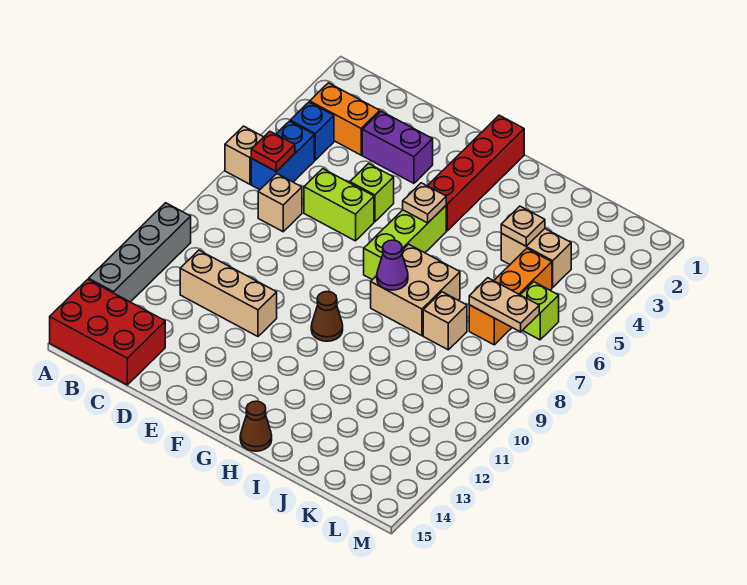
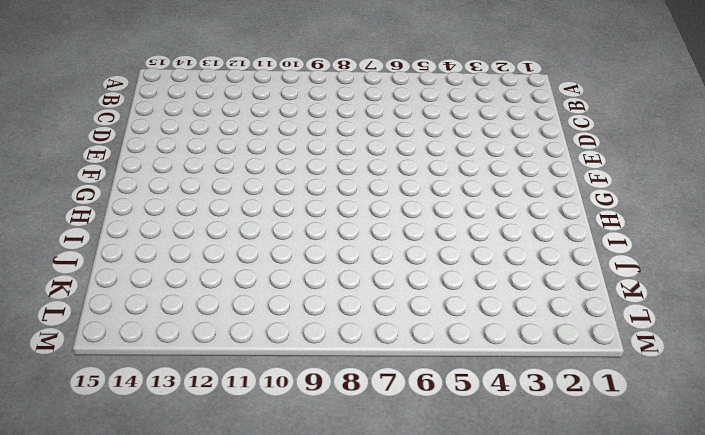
none -> tan brick A6 level 1
none -> grey brick A10:A13 level 1
none -> red brick A14:C15 level 1

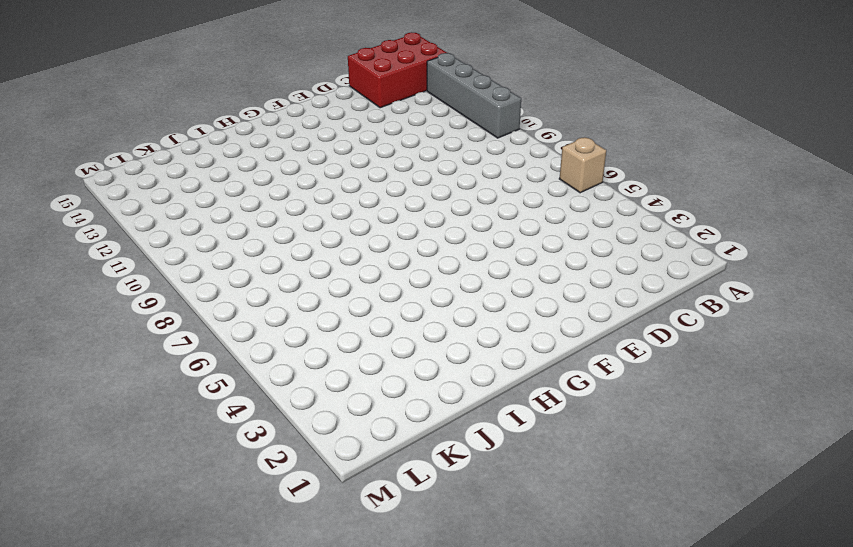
none -> orange brick B3:C3 level 1
none -> blue brick B4 level 1
none -> blue brick B5:B6 level 1

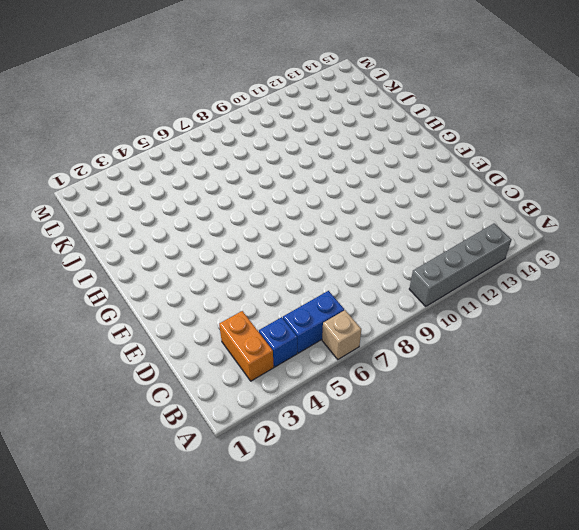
none -> red brick A14:C15 level 1
none -> tan brick C7 level 1
none -> tan brick C11:E11 level 1

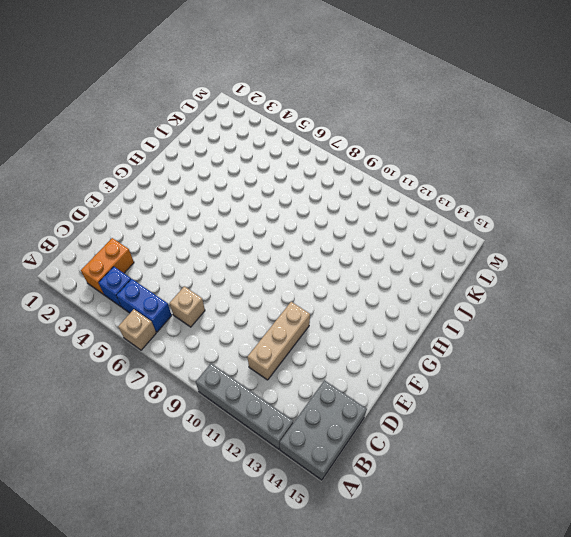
grey brick A14:C15 level 1 -> red brick A14:C15 level 1
none -> purple brick D3:E3 level 1
none -> lime brick D6:E6 level 1
none -> lime brick E5 level 1

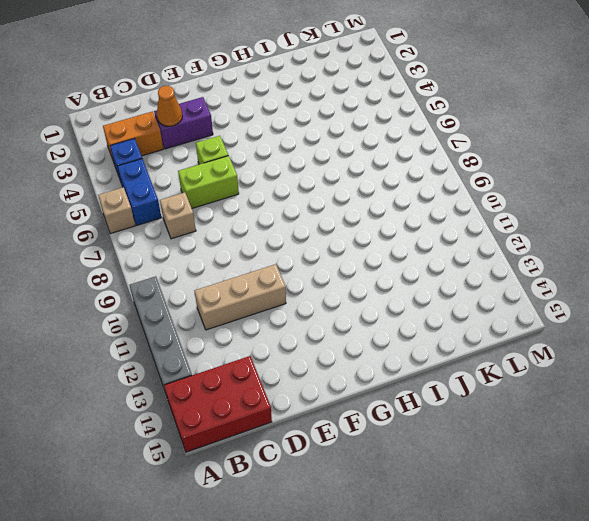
orange cone D3 level 2 -> none
none -> red brick G1:G4 level 1
none -> lime brick G5:G7 level 1
none -> brown cone G10 level 1

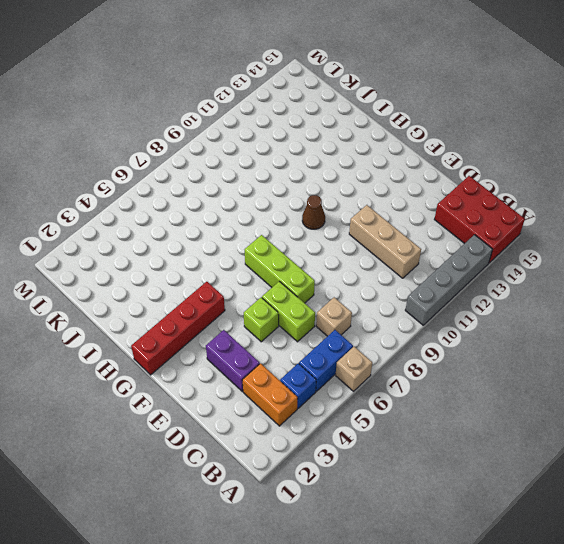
lime brick E7:G7 level 1 -> lime brick G5:G7 level 1
none -> tan brick H7:I8 level 1
none -> brown cone H15 level 1
none -> tan brick J4:K4 level 1

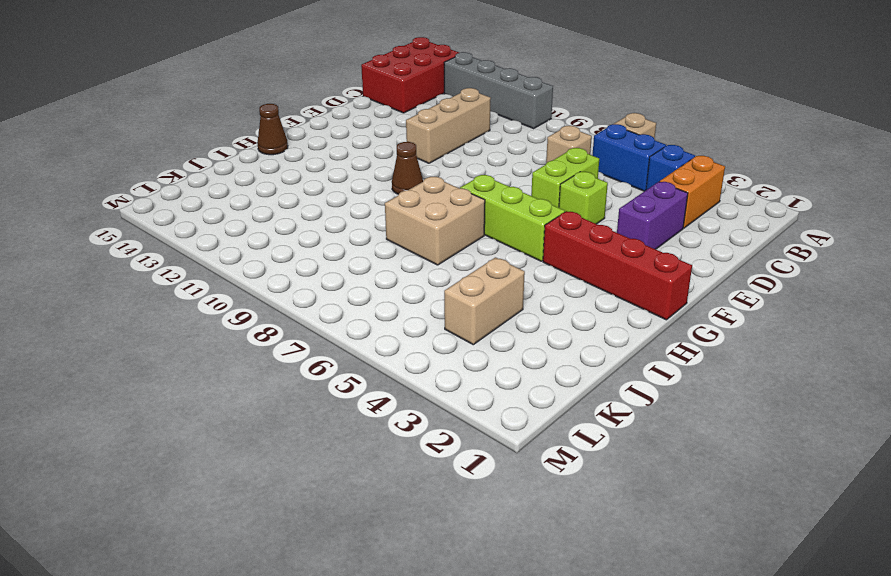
none -> tan brick J8 level 1
none -> orange brick K5:K7 level 1
none -> lime brick L6 level 1

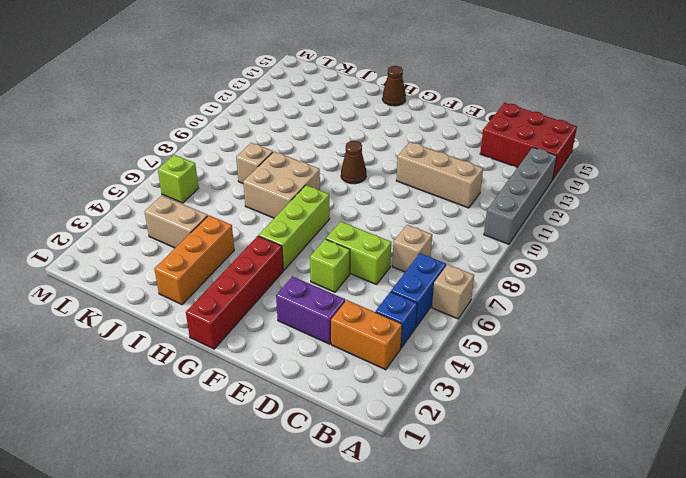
orange brick I2:I4 level 1 -> orange brick K5:K7 level 1
none -> red plate B6 level 2
none -> tan plate G5 level 2
none -> purple cone H8 level 2

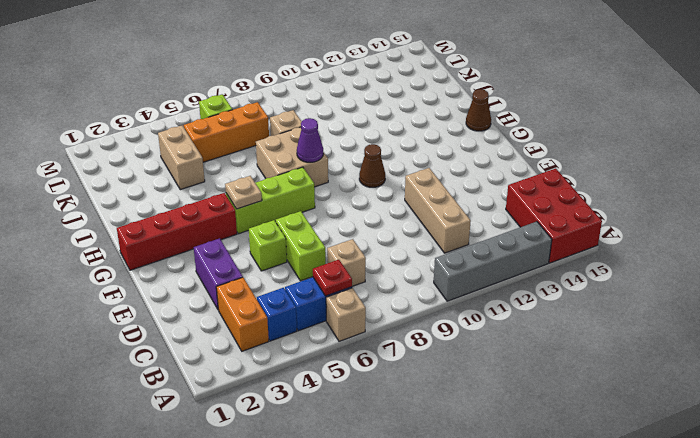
none -> tan plate J4 level 2
none -> tan plate K7:L7 level 2

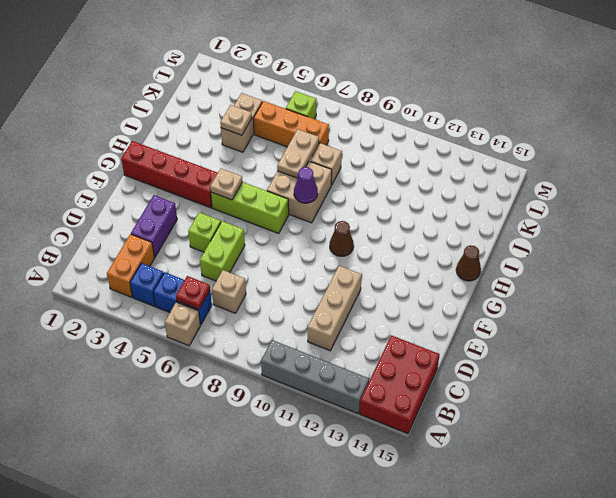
tan plate I7:J7 level 2 -> tan plate K7:L7 level 2

